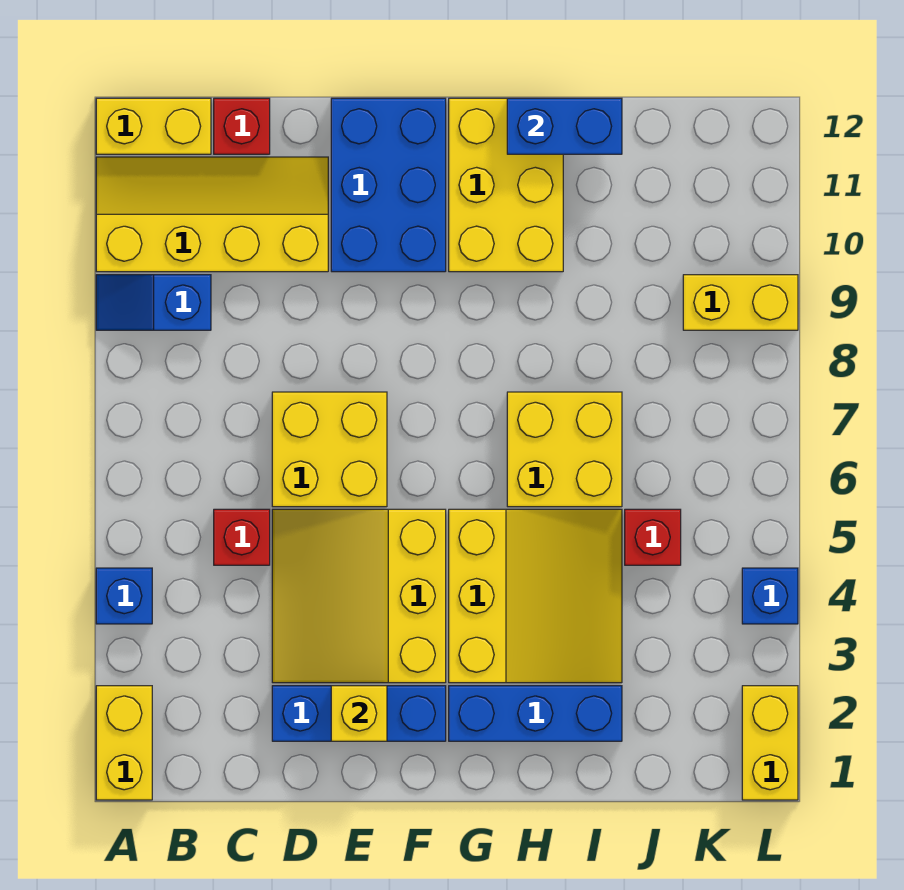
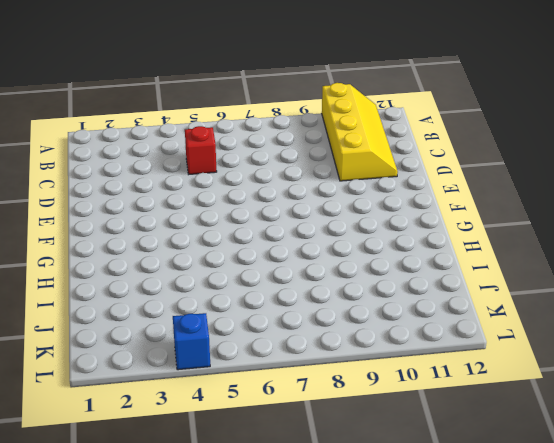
none -> yellow brick A1:A2 level 1
none -> blue brick A4 level 1
none -> blue slope A9:B9 level 1 top B

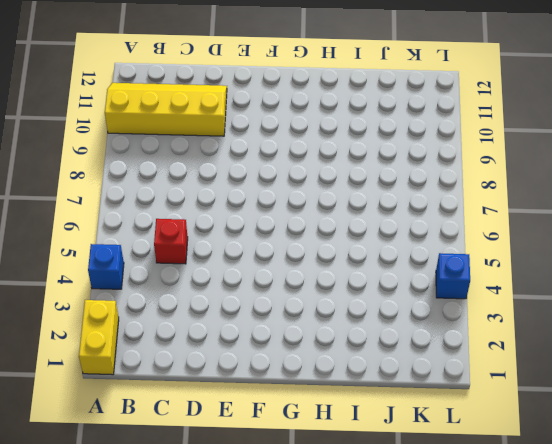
none -> blue slope A9:B9 level 1 top B
none -> yellow brick A12:B12 level 1
none -> red brick C12 level 1

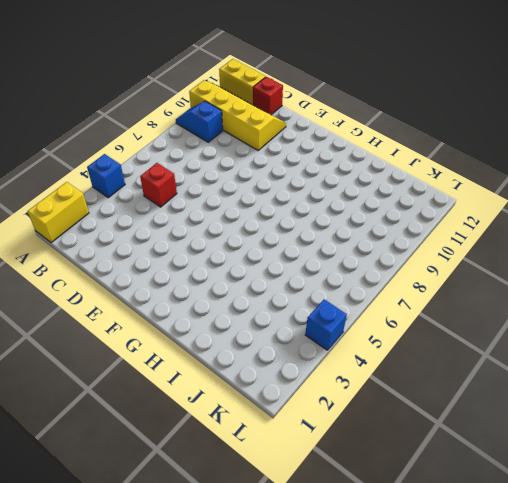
none -> blue brick D2:F2 level 1
none -> yellow slope D3:F5 level 1 top F
none -> yellow brick D6:E7 level 1

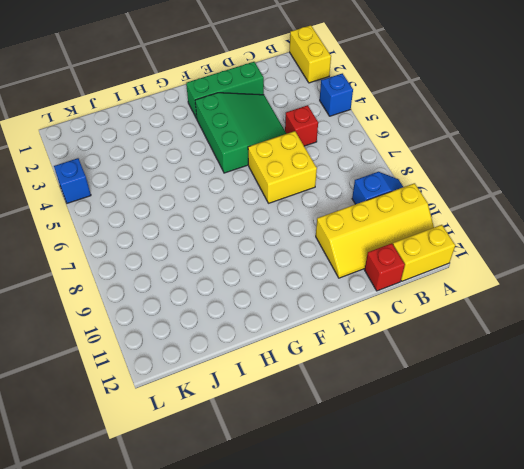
green brick D2:F2 level 1 -> blue brick D2:F2 level 1
green slope D3:F5 level 1 top F -> yellow slope D3:F5 level 1 top F
none -> blue brick E10:F12 level 1
none -> blue brick G2:I2 level 1
none -> yellow slope G3:I5 level 1 top G

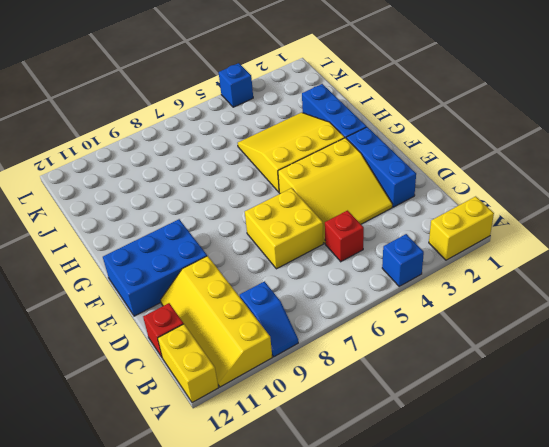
none -> yellow brick G10:H12 level 1
none -> yellow brick H6:I7 level 1
none -> red brick J5 level 1

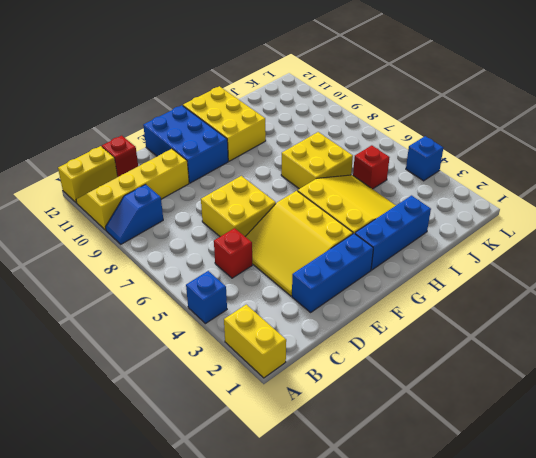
none -> yellow brick K9:L9 level 1
none -> yellow brick L1:L2 level 1
none -> yellow brick E2 level 2

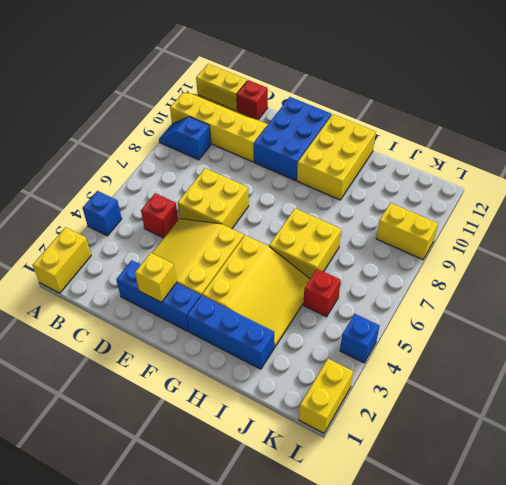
none -> blue brick H12:I12 level 2

